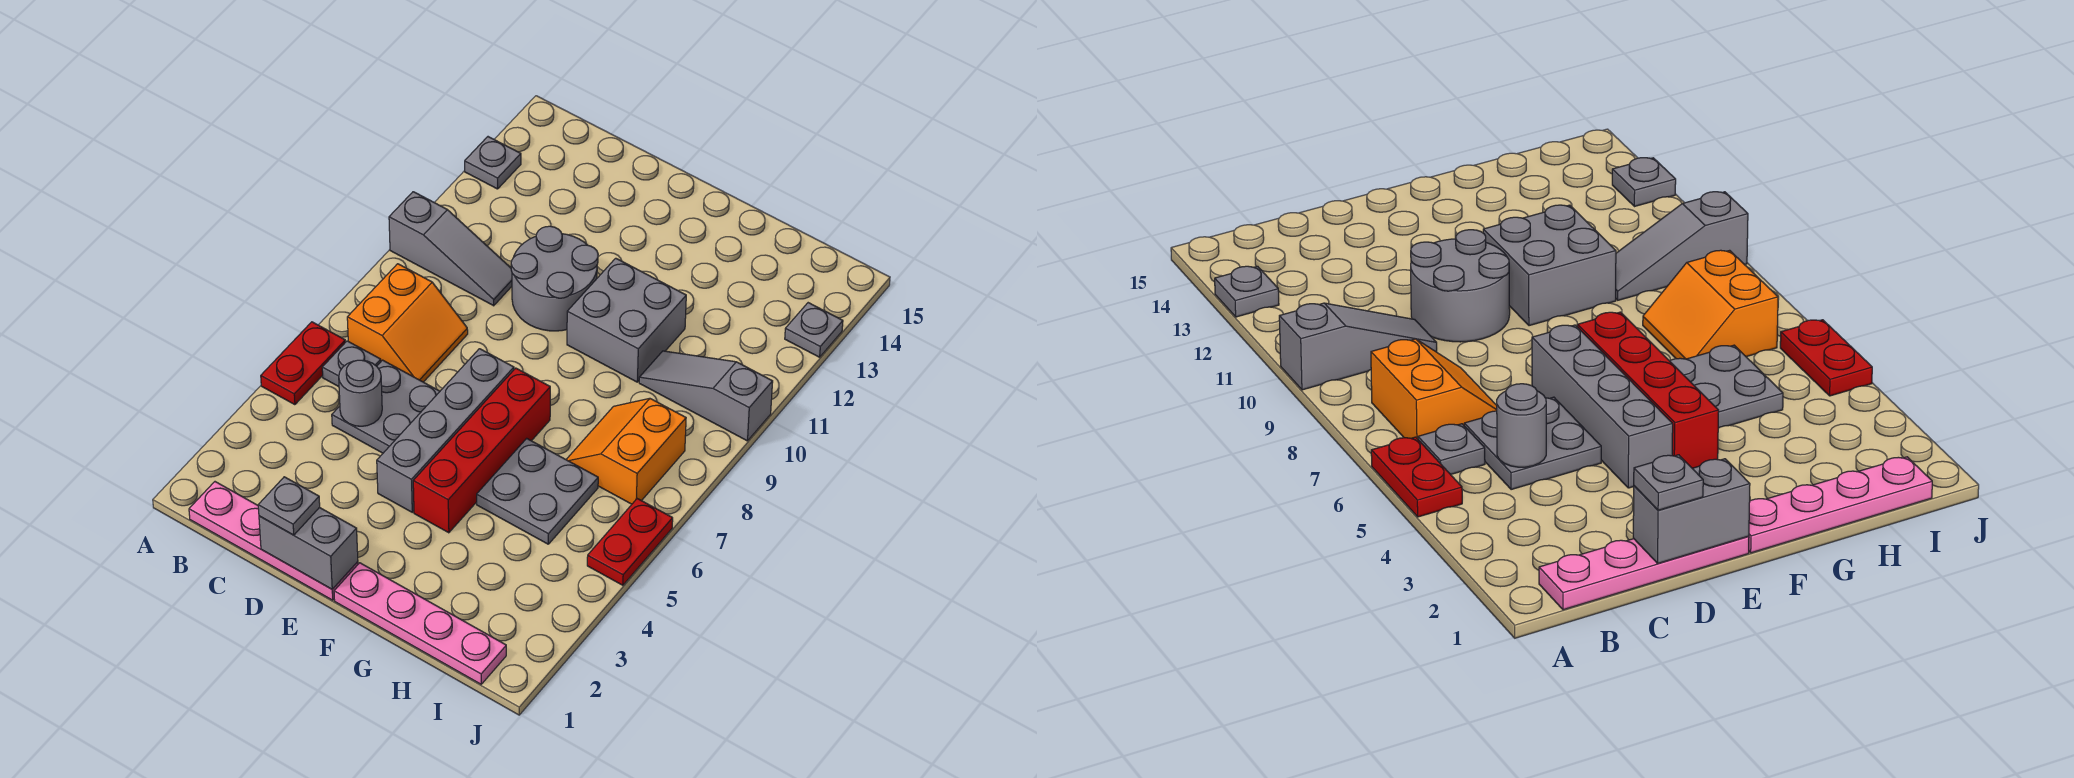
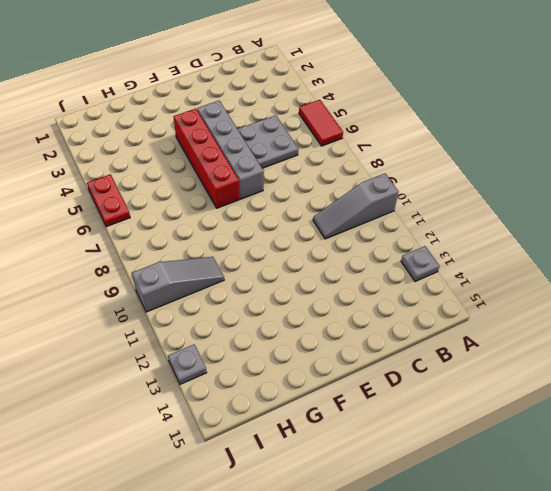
red tile A5:A6 level 1 -> red plate A5:A6 level 1
none -> pink plate B1:E1 level 1
none -> grey plate B6 level 1
none -> orange slope B7:C8 level 1 top B

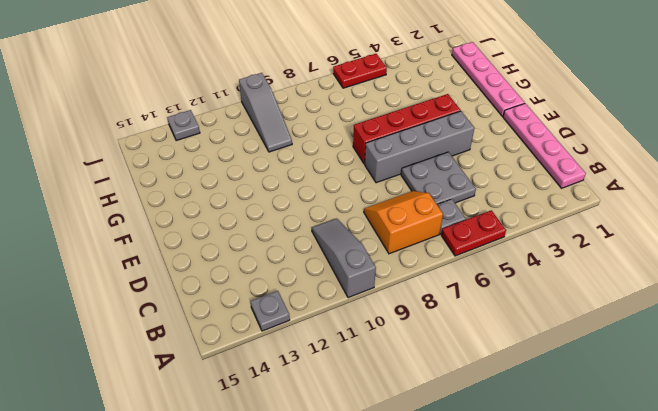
none -> grey round brick D10:E11 level 1
none -> grey brick F10:G11 level 1
none -> grey plate G5:H6 level 1

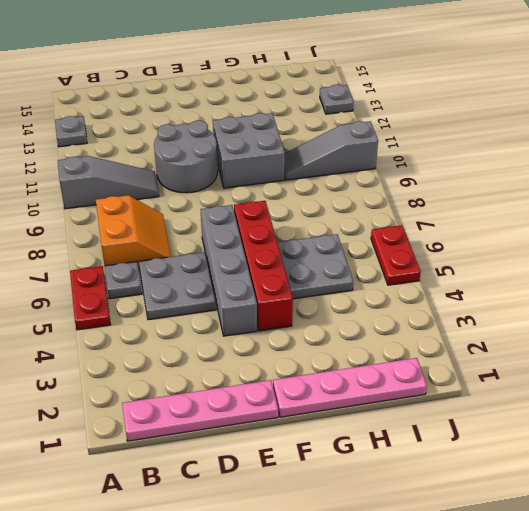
none -> orange slope H7:I8 level 1 top I
none -> grey round brick C5 level 2
none -> grey brick D1:E1 level 2

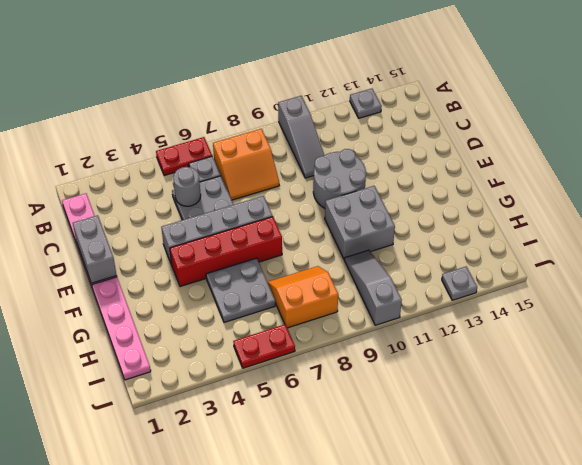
none -> grey plate D1 level 3

